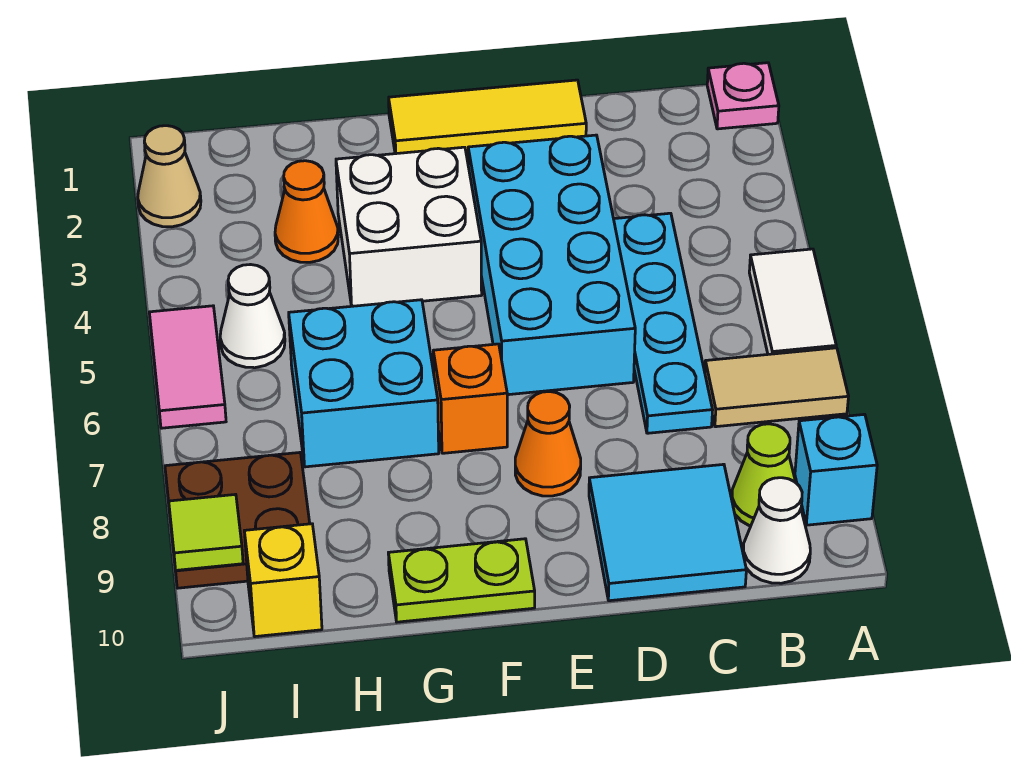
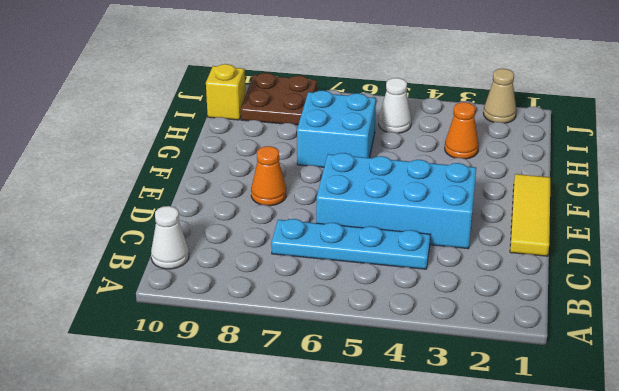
none -> pink plate A1 level 1
none -> white tile A5:A6 level 1
none -> tan tile A7:B7 level 1

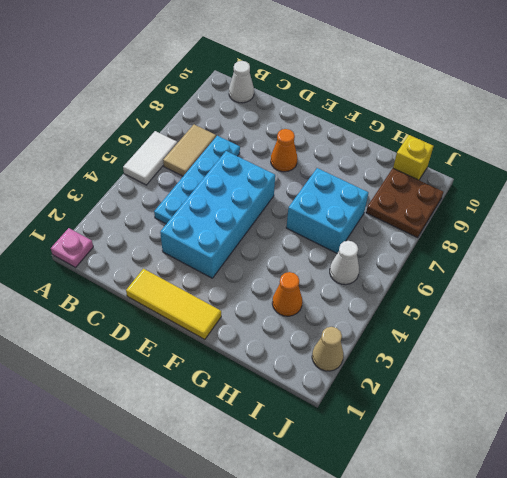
tan tile B6:B7 level 1 -> tan tile A7:B7 level 1
none -> cyan brick A9 level 1
none -> lime cone B9 level 1
none -> cyan tile C9:D10 level 1

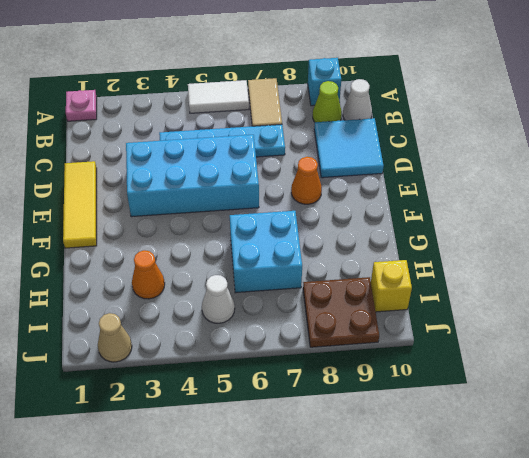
none -> white brick F3:G4 level 1
none -> orange brick F7 level 1
none -> lime plate F10:G10 level 1

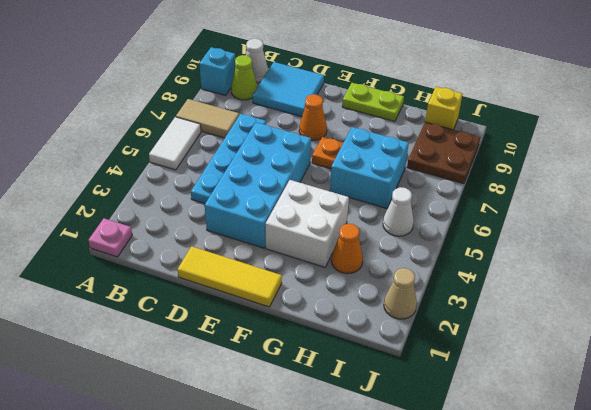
orange plate F7 level 1 -> orange brick F7 level 1
none -> pink tile J5:J6 level 1
none -> lime tile J9 level 2

